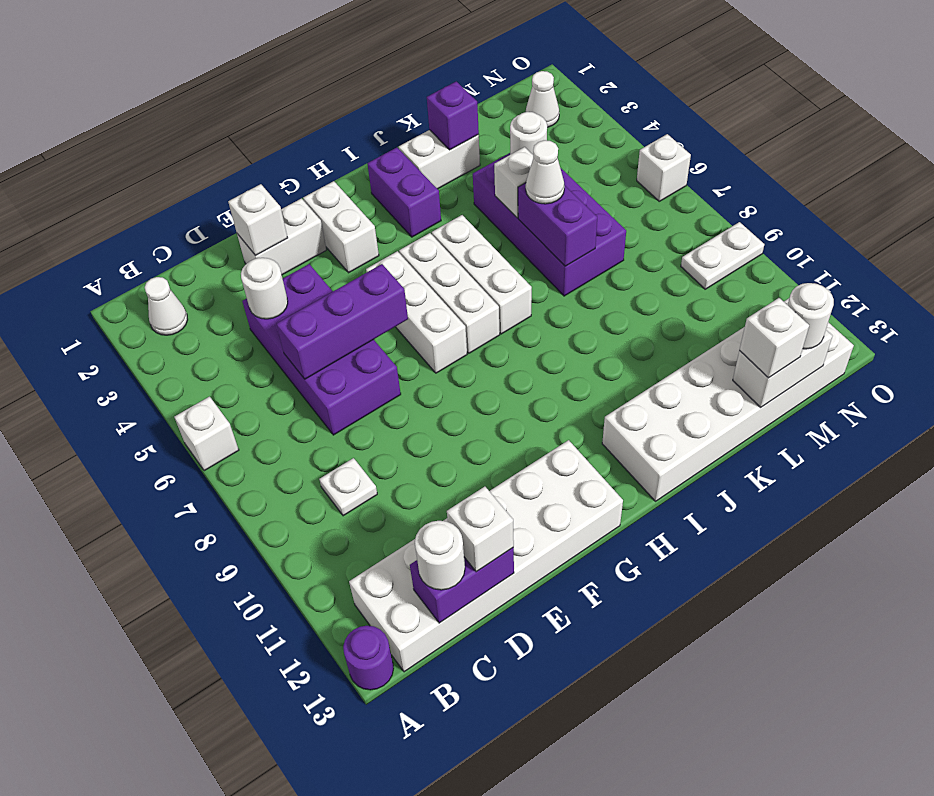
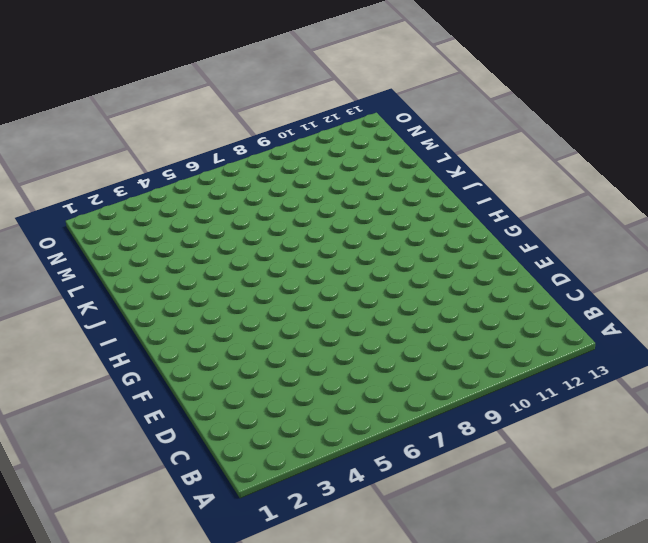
none -> white brick A6 level 1
none -> purple round brick A13 level 1
none -> white cone B2 level 1
none -> white brick B12:G13 level 1

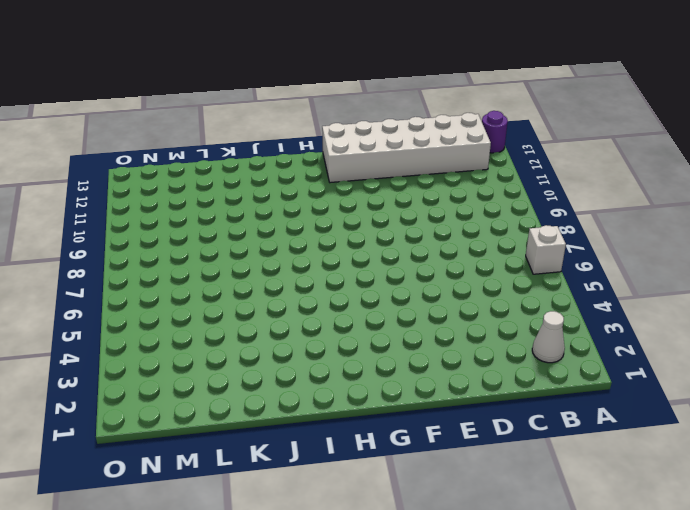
none -> white plate C9 level 1
none -> purple brick D4:E7 level 1
none -> white brick E2:F2 level 1
none -> white brick G2:G3 level 1

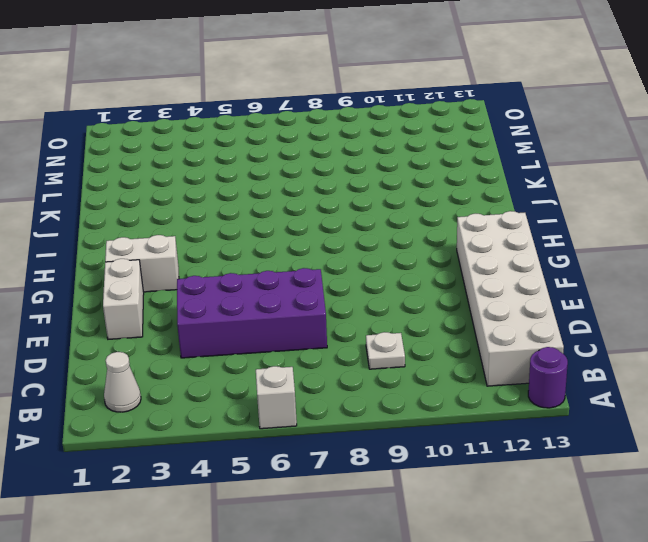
none -> white brick G5:G7 level 1
none -> white brick H5:H7 level 1
none -> purple brick I2:I3 level 1
none -> white brick I5:I7 level 1

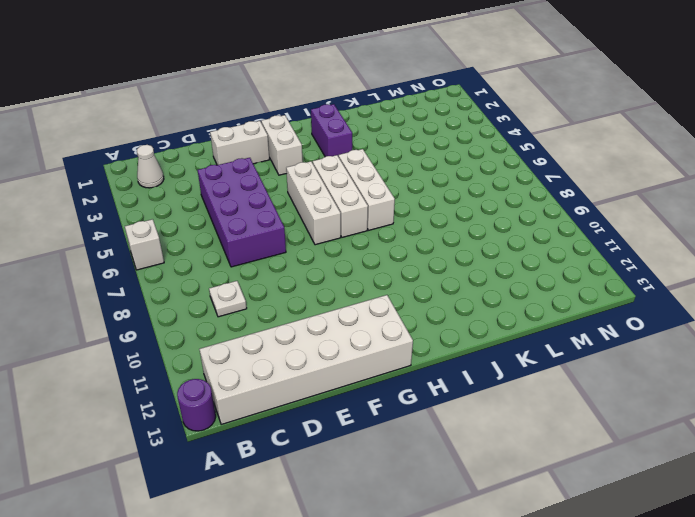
none -> white brick I12:N13 level 1
none -> white brick J2:K2 level 1
none -> purple brick K4:L7 level 1
none -> white cone N2 level 1

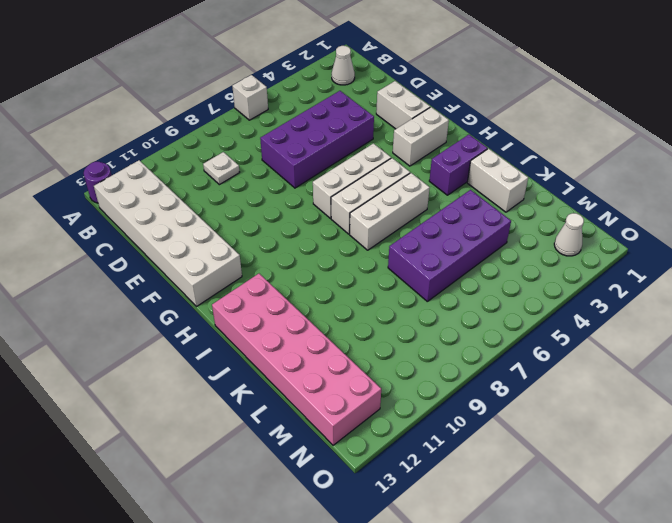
pink brick I12:N13 level 1 -> white brick I12:N13 level 1
none -> white plate N9:O9 level 1
none -> white brick O6 level 1
none -> purple brick C13:D13 level 2
none -> white round brick D4 level 2

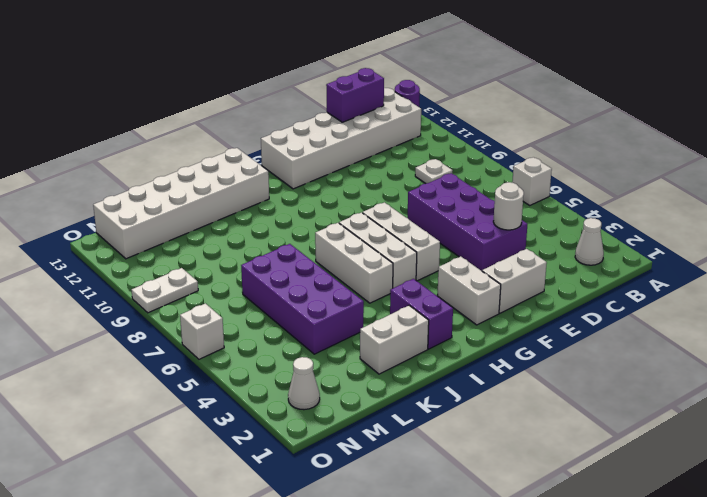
none -> purple brick D6:F6 level 2
none -> white brick E2 level 2
none -> purple brick K2 level 2
none -> white brick K5 level 2

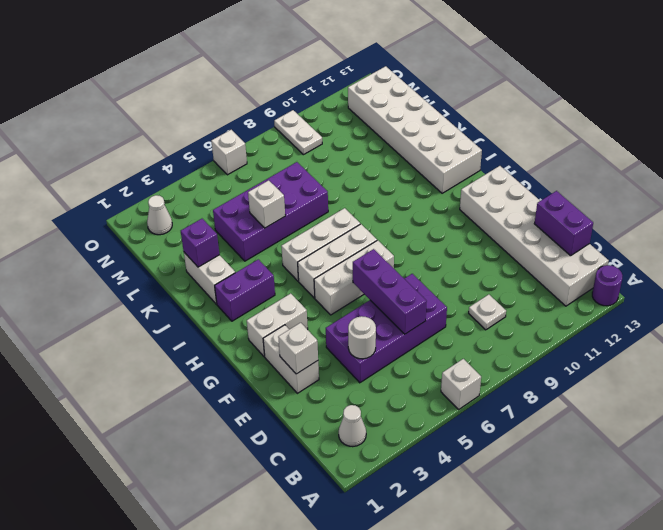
none -> purple brick K6:K7 level 2
none -> white round brick L4 level 2
none -> white brick L13:M13 level 2
none -> white round brick C13 level 3

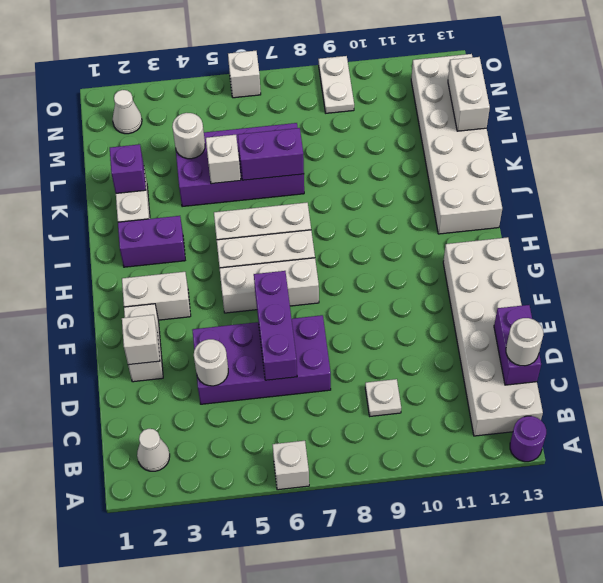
none -> white brick D13 level 3
none -> white cone K6 level 3
none -> white brick L13 level 3
none -> white round brick M13 level 3

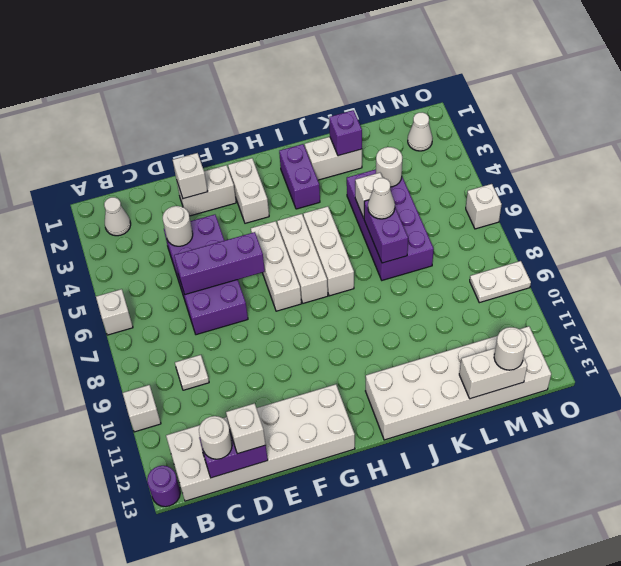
white brick A10 level 1 -> white brick L13 level 3

